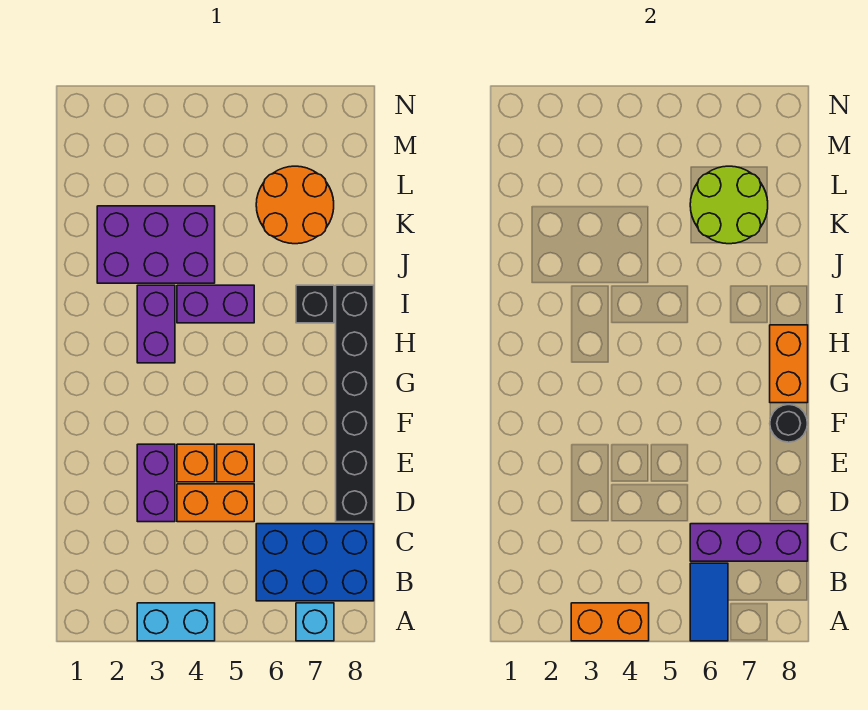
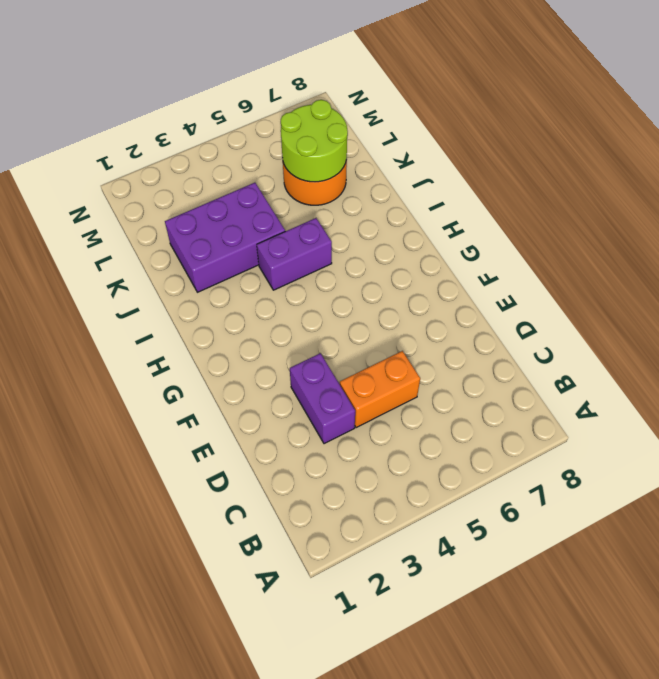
none -> cyan brick A3:A4 level 1
none -> cyan brick A7 level 1
none -> blue brick B6:C8 level 1

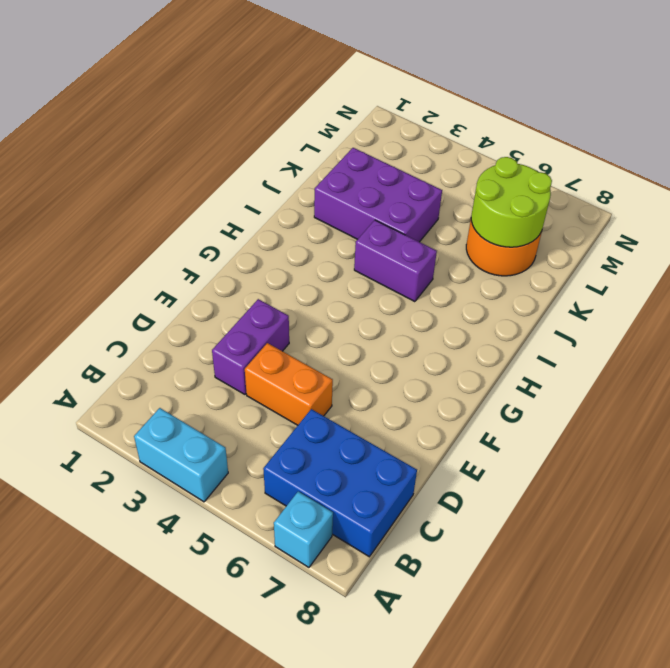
none -> black brick D8:I8 level 1
none -> orange brick E4 level 1
none -> orange brick E5 level 1

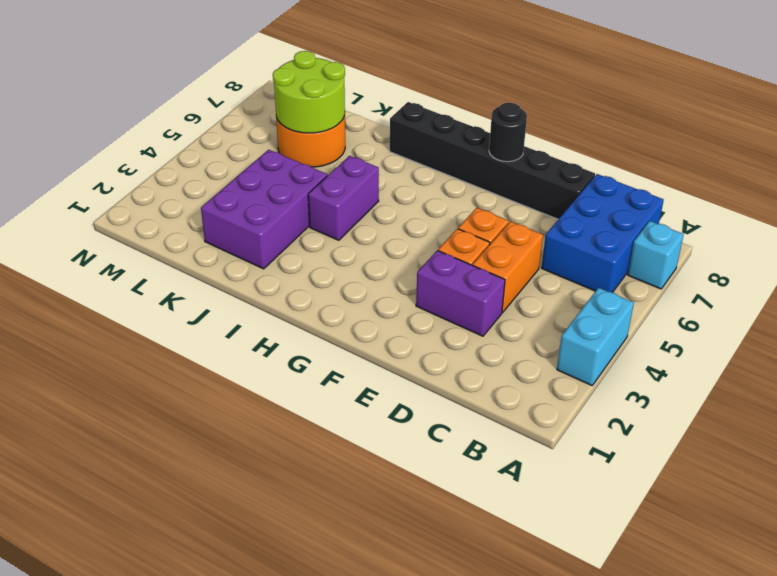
none -> purple brick H3:I3 level 1
none -> black brick I7 level 1
none -> orange brick A3:A4 level 2

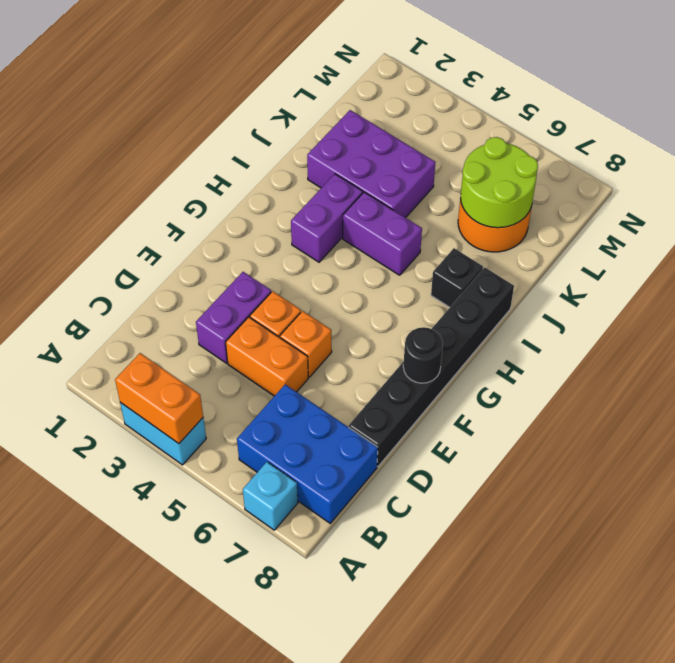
none -> blue tile A6:B6 level 2
none -> purple brick C6:C8 level 2
none -> orange brick G8:H8 level 2

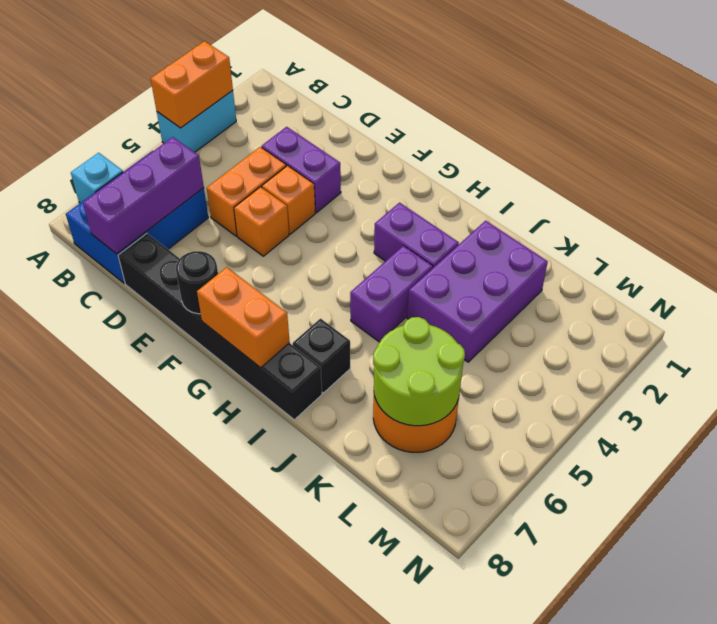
none -> blue tile A6:B6 level 2

